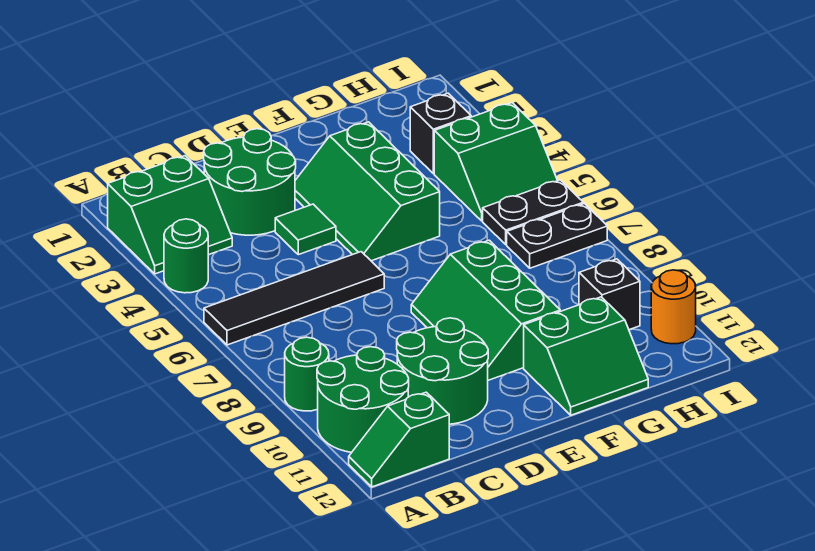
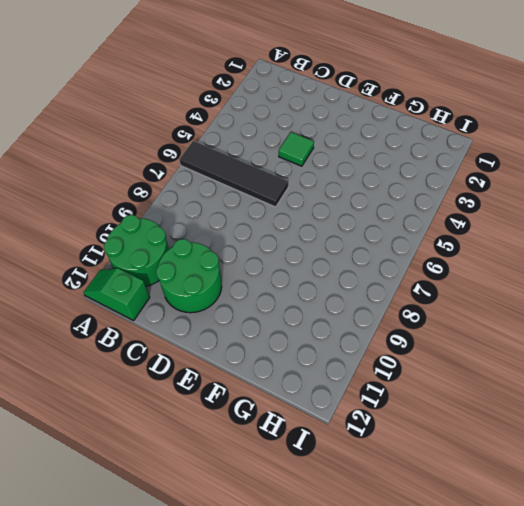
none -> green slope A2:B3 level 1 top 2
none -> green round brick A4 level 1
none -> green round brick A9 level 1

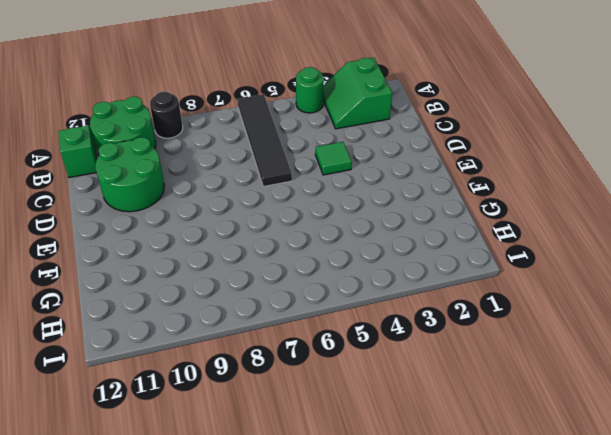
black round brick A9 level 1 -> green round brick A9 level 1
none -> green round brick C2:D3 level 1
none -> green slope E3:F5 level 1 top F
none -> green slope E8:F10 level 1 top F

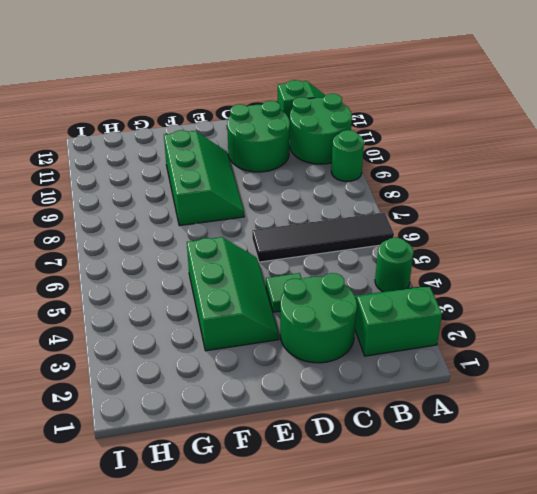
none -> green slope F11:G12 level 1 top 11
none -> black brick H3 level 1
none -> green slope H4:I5 level 1 top 4

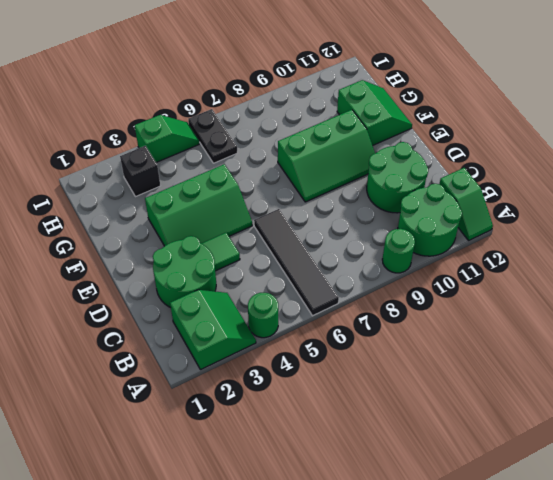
green slope I4:I5 level 1 top 4 -> green slope H4:I5 level 1 top 4
none -> black plate H7:I7 level 1
none -> black brick H10 level 1
none -> orange round brick I11 level 1

